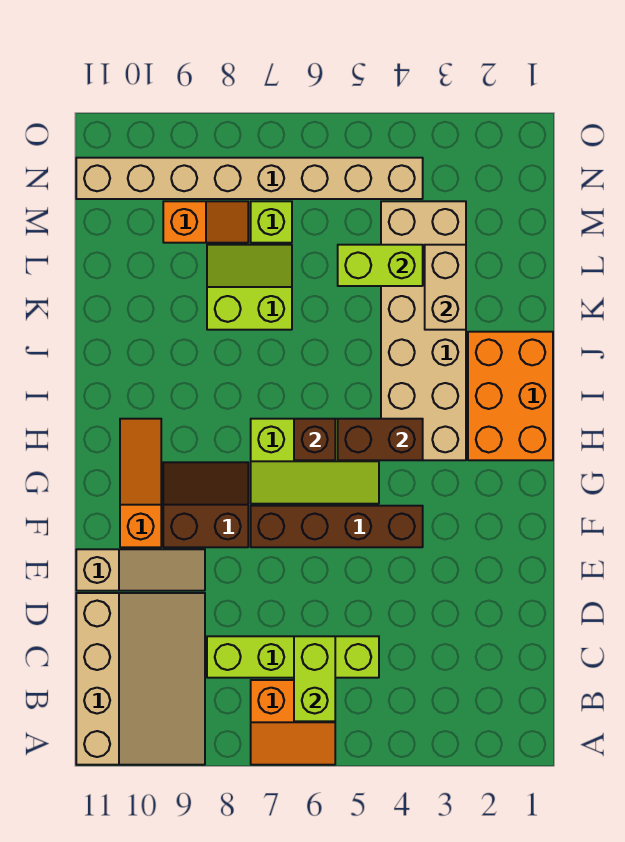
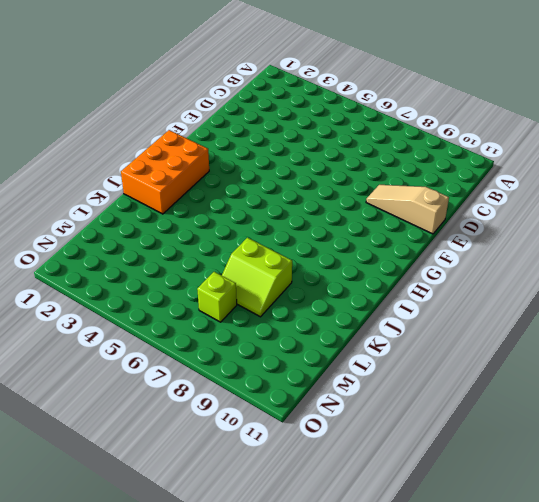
none -> orange slope A6:B7 level 1 top B
none -> tan slope A9:D11 level 1 top 11
none -> lime brick C5:C8 level 1

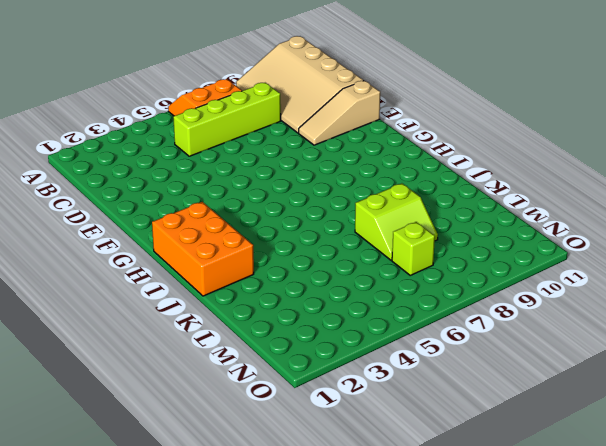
none -> brown brick F4:F7 level 1
none -> brown slope F8:G9 level 1 top F
none -> orange slope F10:H10 level 1 top F

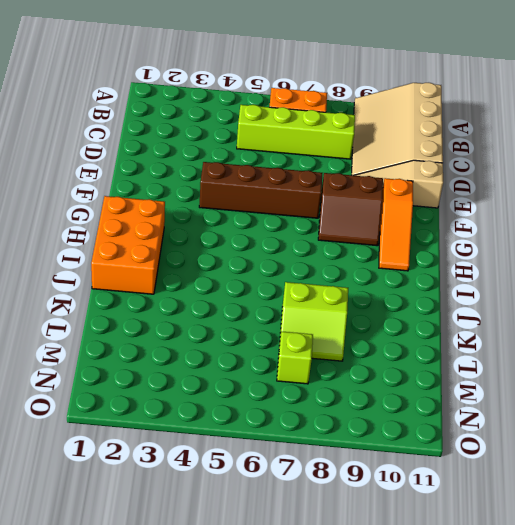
none -> lime slope G5:H7 level 1 top H
none -> tan brick H3:M4 level 1
none -> orange slope M8:M9 level 1 top 9

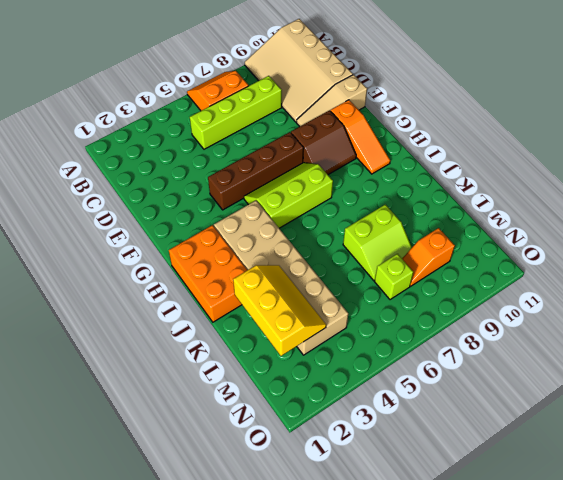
yellow slope K2:M3 level 2 top 2 -> tan brick K3:L3 level 2
none -> tan brick N4:N11 level 1
none -> lime brick B6:C6 level 2
none -> brown brick H4:H5 level 2

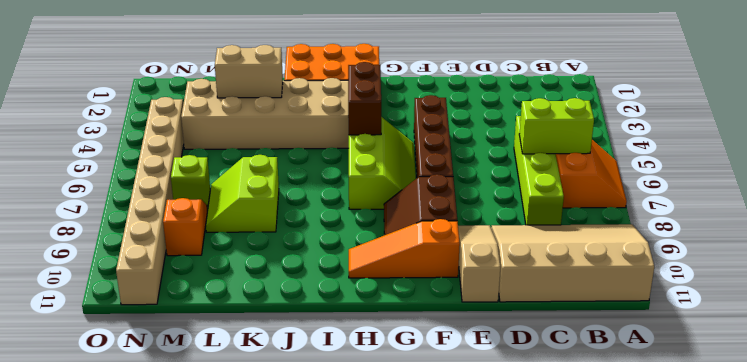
none -> brown brick H6 level 2
none -> lime brick L4:L5 level 2

